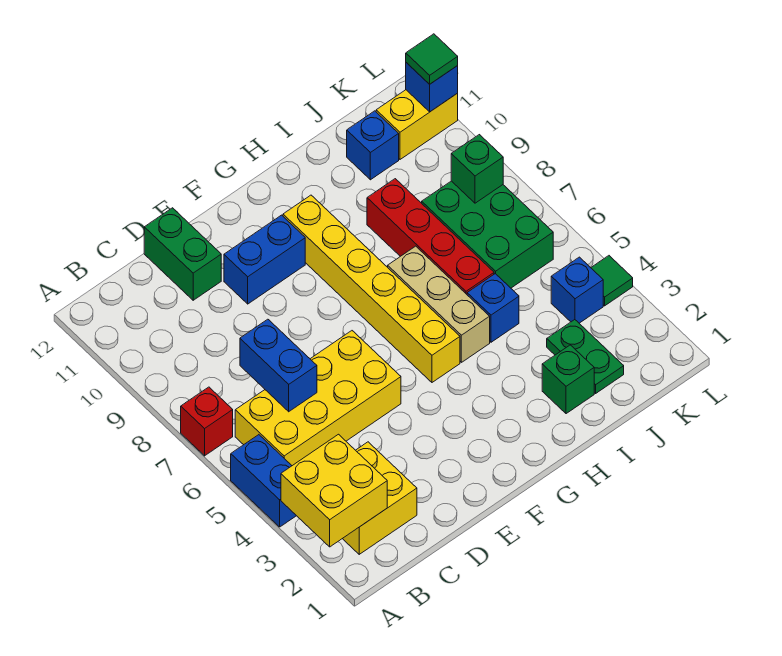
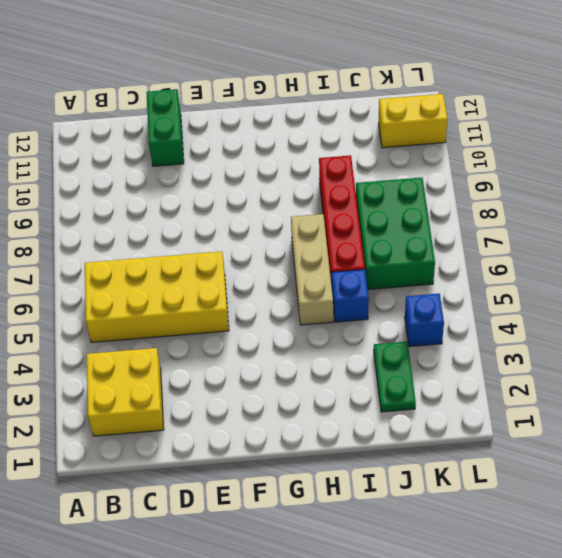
none -> blue brick A4:A5 level 1
none -> red brick A7 level 1
none -> blue brick E10:F10 level 1

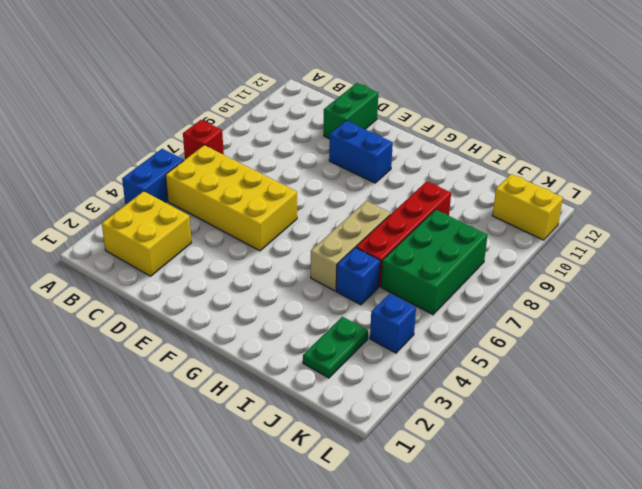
none -> yellow brick G5:G10 level 1
none -> green brick I2 level 1
none -> blue brick J11 level 1

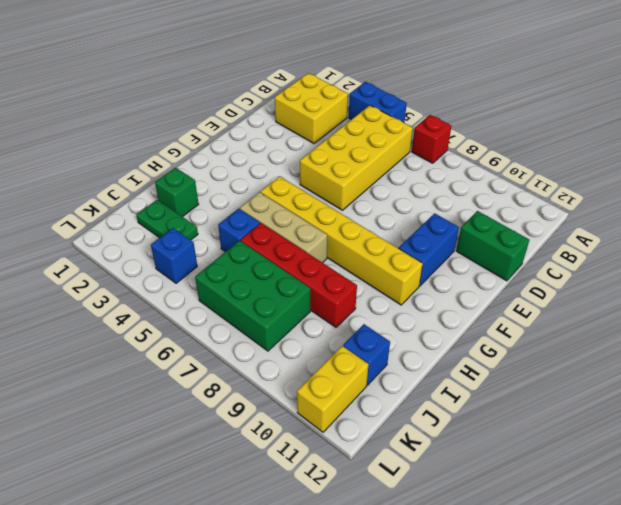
none -> green tile L4 level 1
none -> yellow brick A2:B3 level 2
none -> blue brick C6:C7 level 2

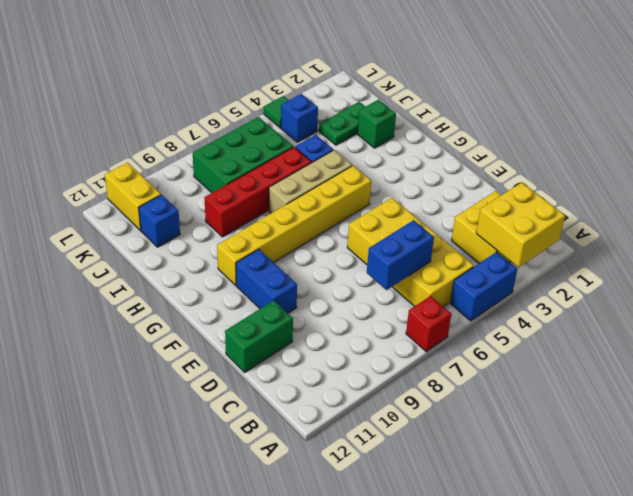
none -> green brick K8 level 2
none -> blue brick L11 level 2
none -> green tile L11 level 3

